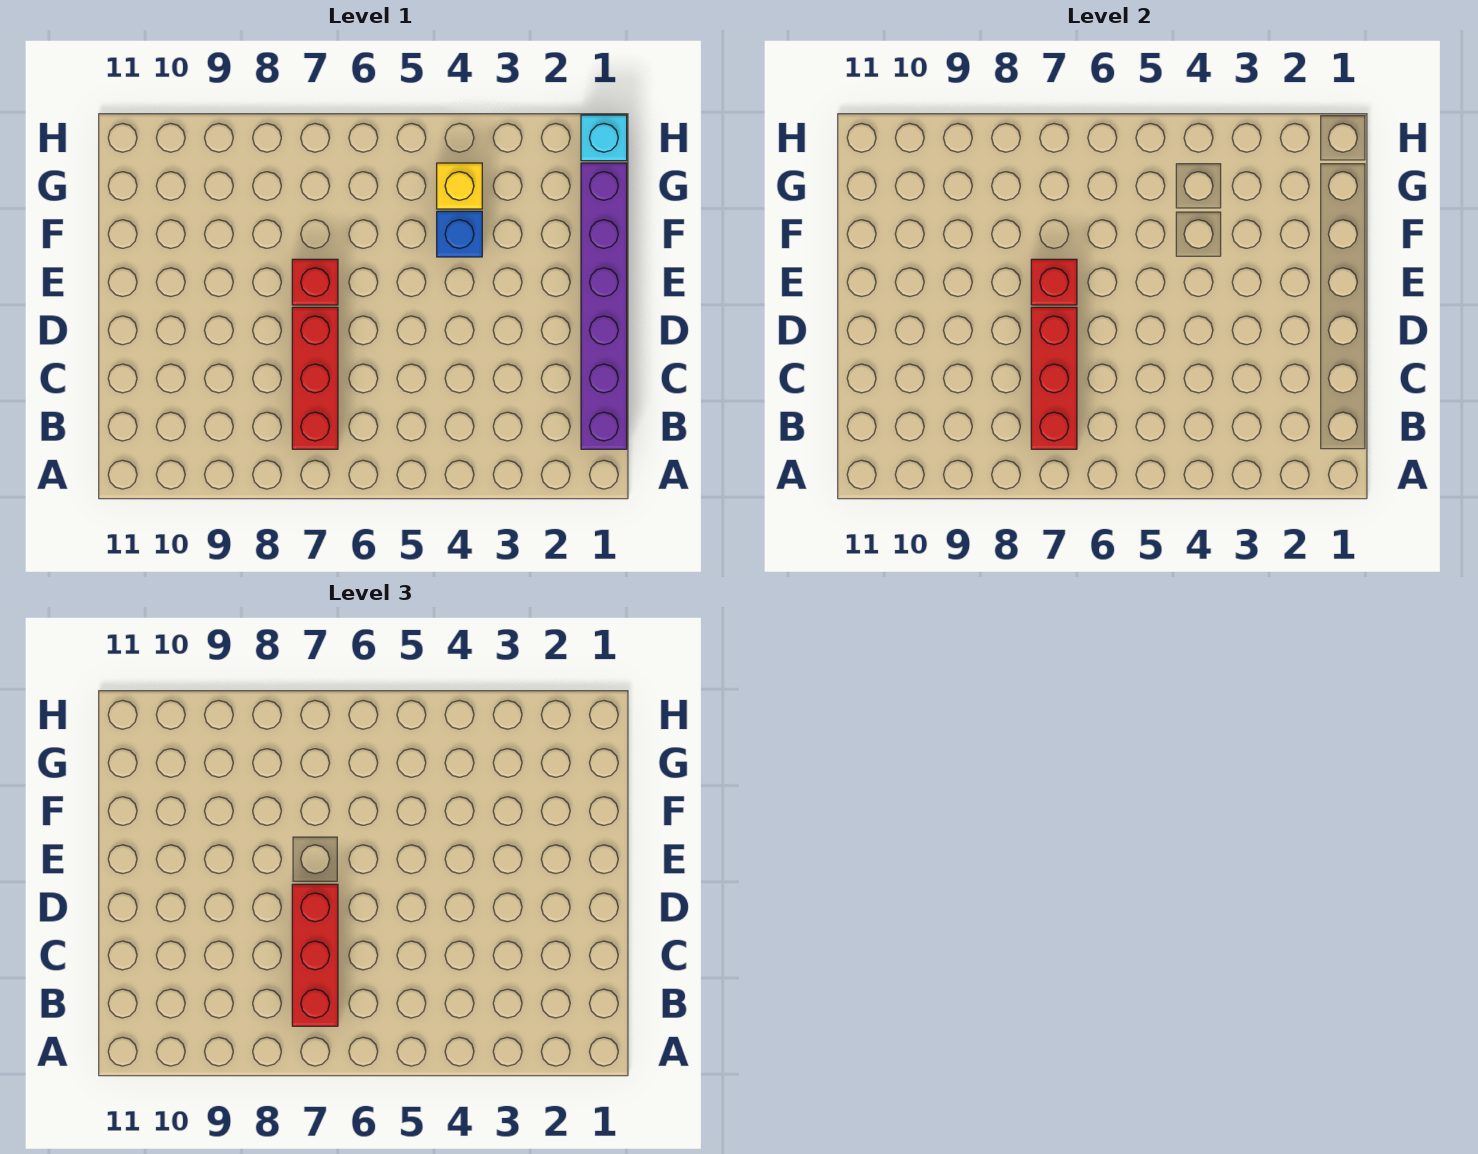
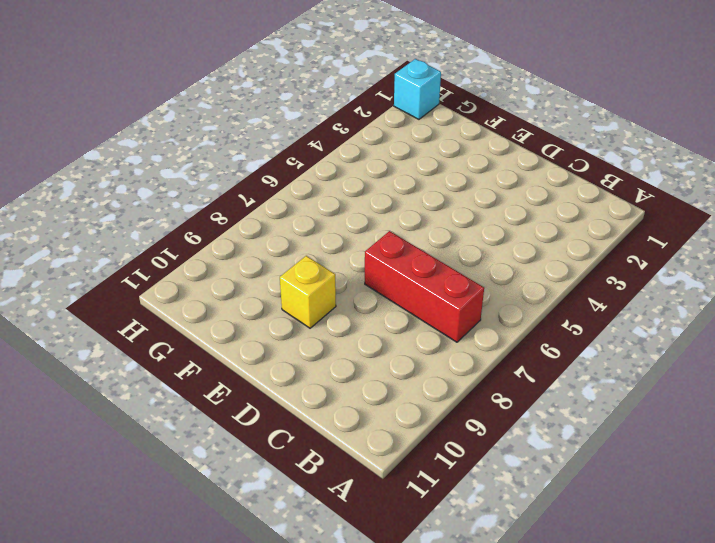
yellow brick E9 level 1 -> yellow brick G4 level 1
none -> purple brick B1:G1 level 1
none -> red brick E7 level 1

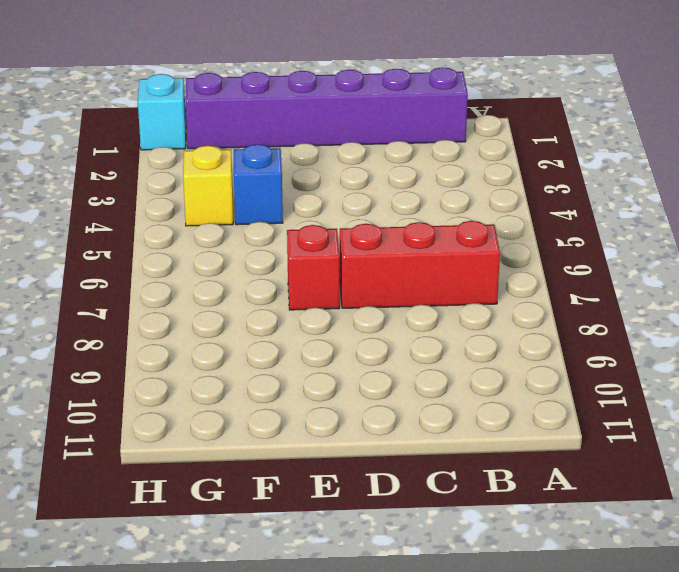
none -> red brick B7:D7 level 2
none -> red brick E7 level 2

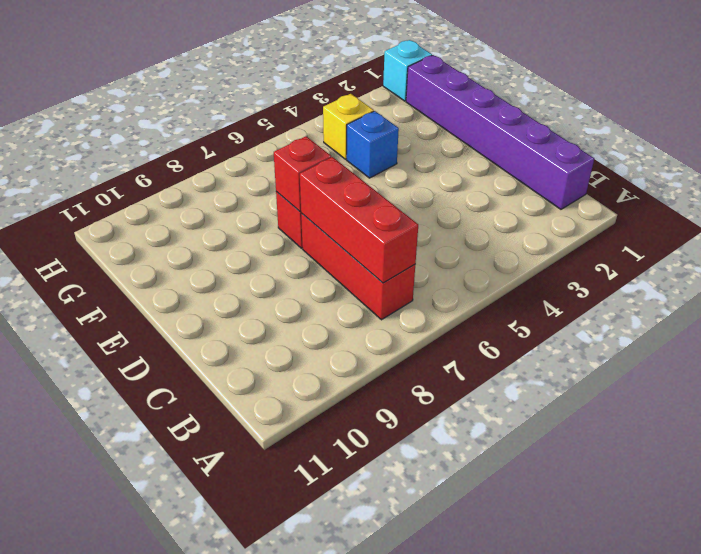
none -> red brick B7:D7 level 3

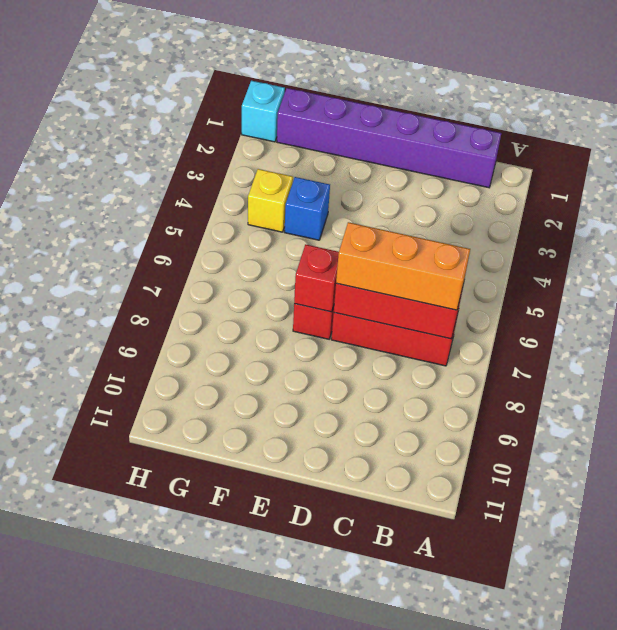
orange brick B7:D7 level 3 -> red brick B7:D7 level 3

